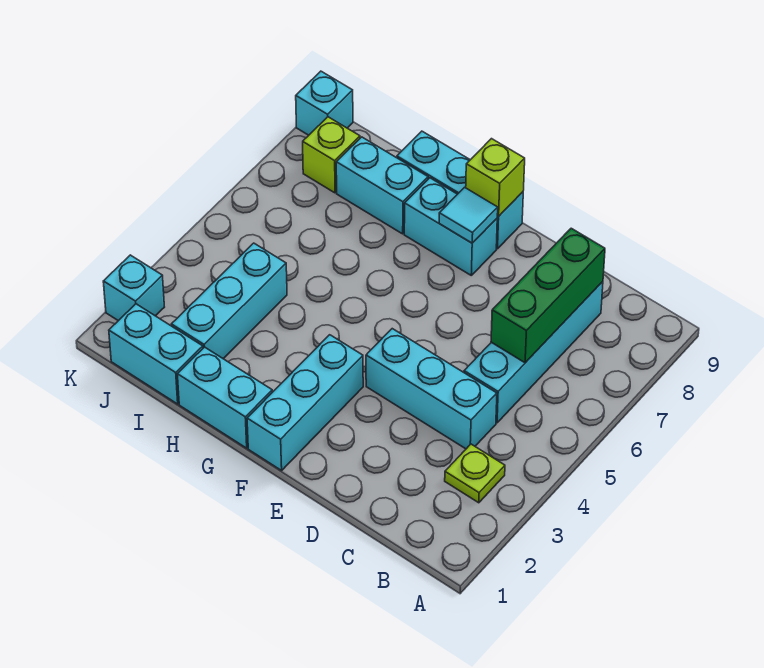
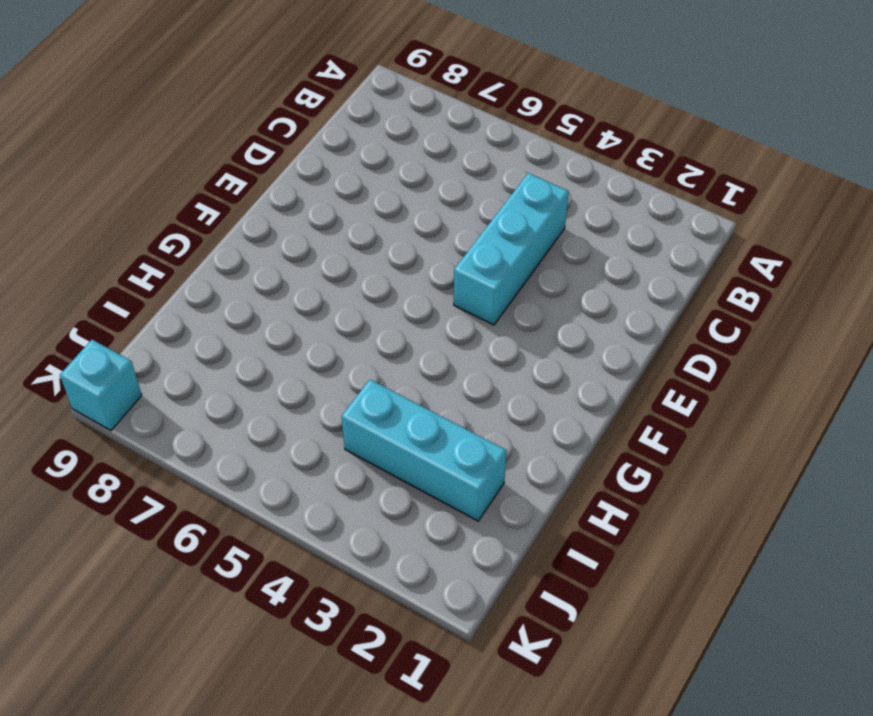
none -> lime plate B3 level 1
none -> cyan brick C5:C8 level 1
none -> cyan brick F1:F3 level 1

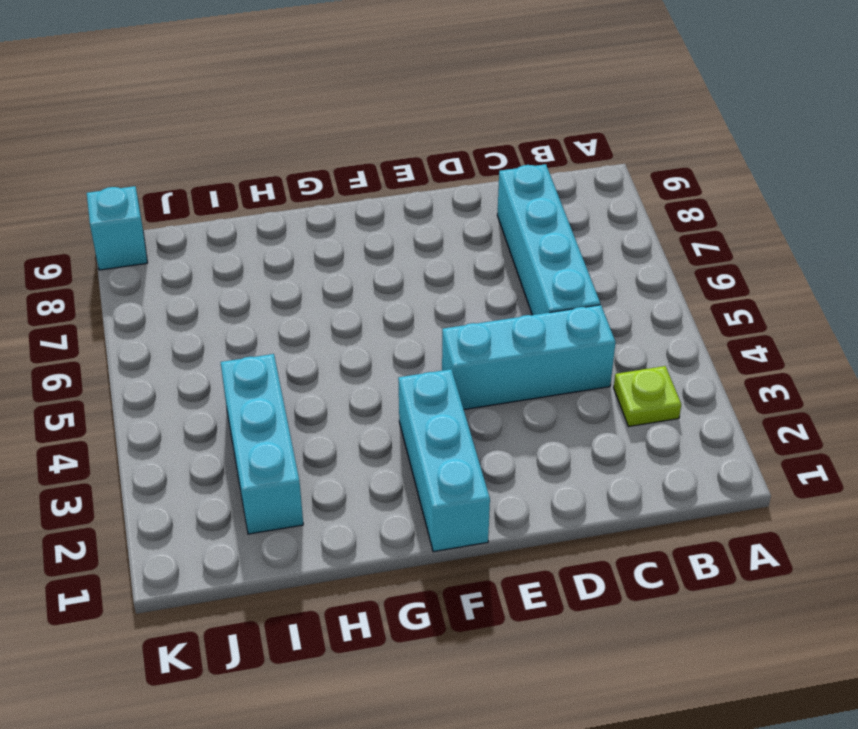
none -> cyan brick F8:G8 level 1
none -> cyan brick F9:H9 level 1
none -> cyan brick G1:H1 level 1

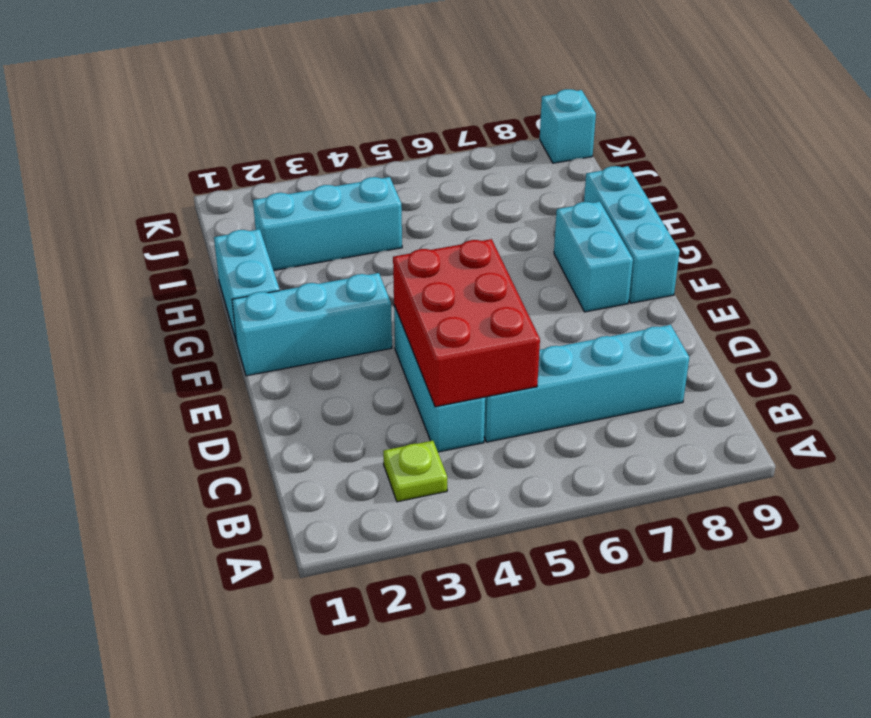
red brick C4:E5 level 2 -> none
none -> cyan brick H8:I8 level 1
none -> cyan brick I1:J1 level 1
none -> lime brick J8 level 1

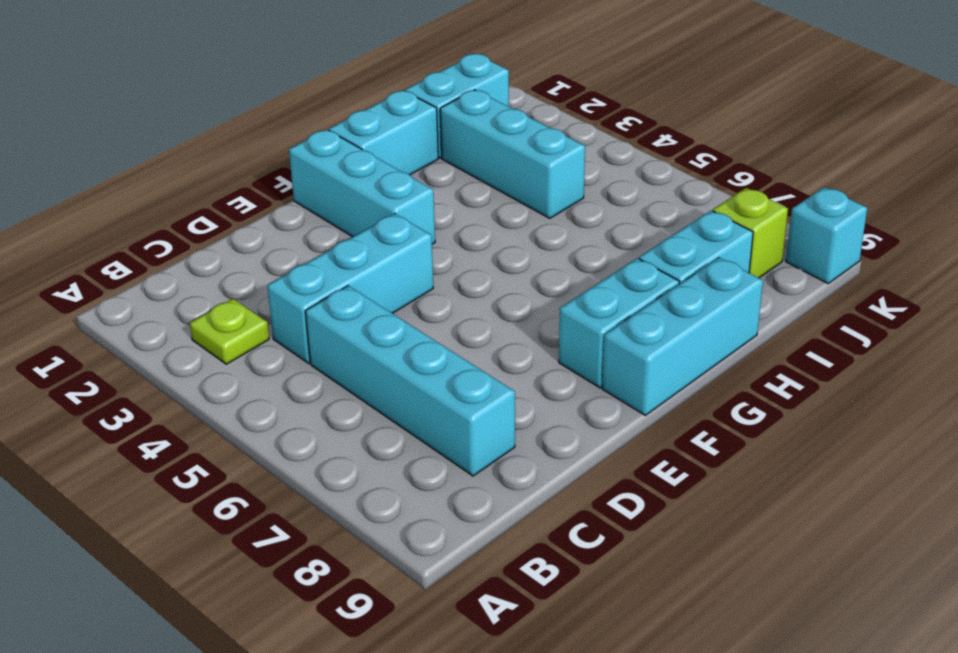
none -> cyan brick K2 level 1
none -> green brick C6:C8 level 2
none -> cyan tile F8 level 2

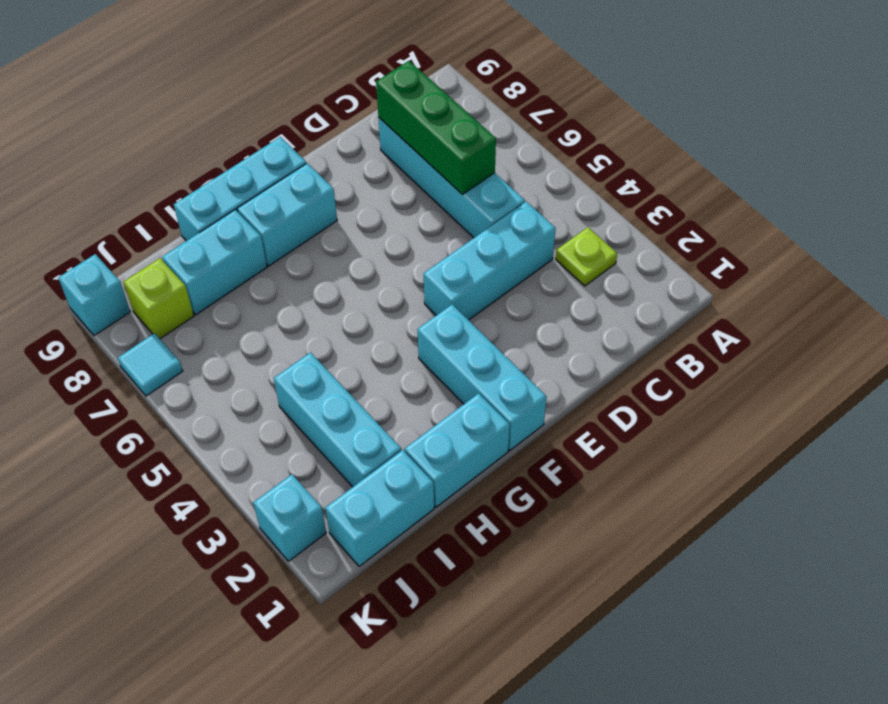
cyan tile K7 level 1 -> cyan tile F8 level 2
none -> lime brick F9 level 2

